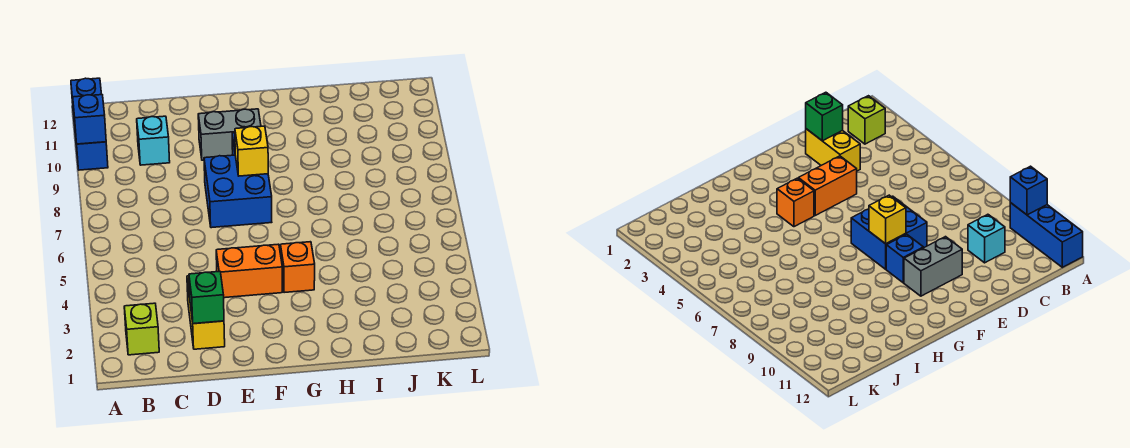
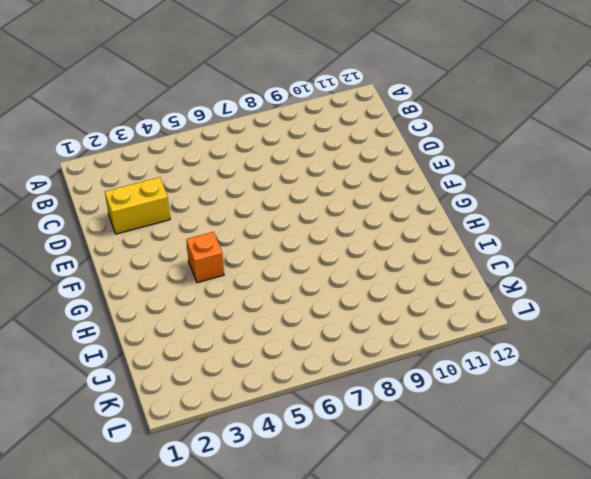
none -> blue brick A10:A12 level 1
none -> lime brick B2 level 1
none -> cyan brick C10 level 1

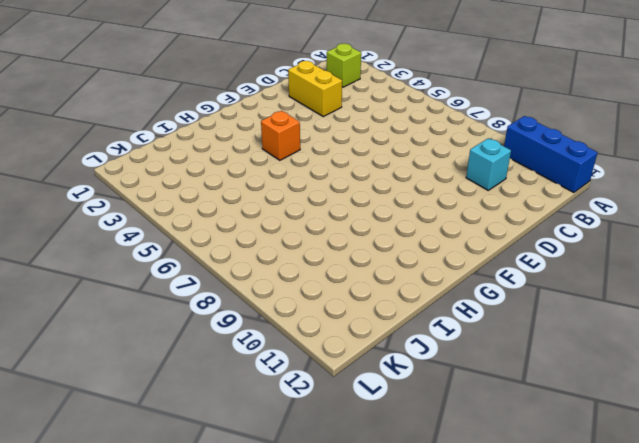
none -> orange brick E4:F4 level 1
none -> blue brick E7:F8 level 1
none -> grey brick E10:F10 level 1

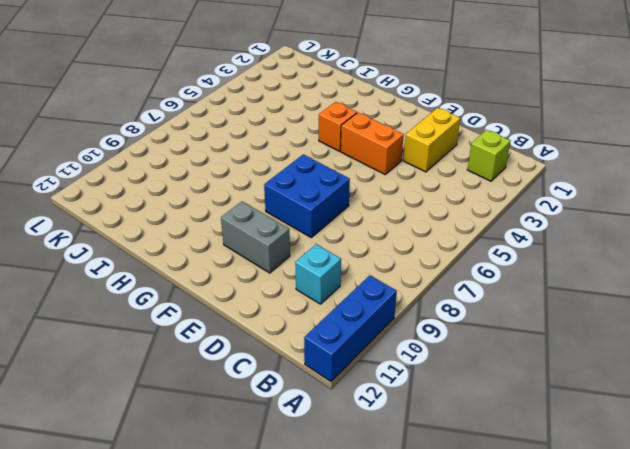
none -> blue brick F9 level 1
none -> blue brick A10 level 2
none -> green brick D2 level 2

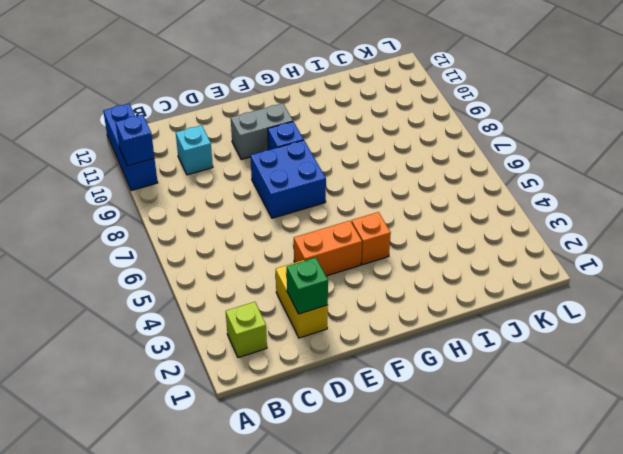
none -> yellow brick F8 level 2

